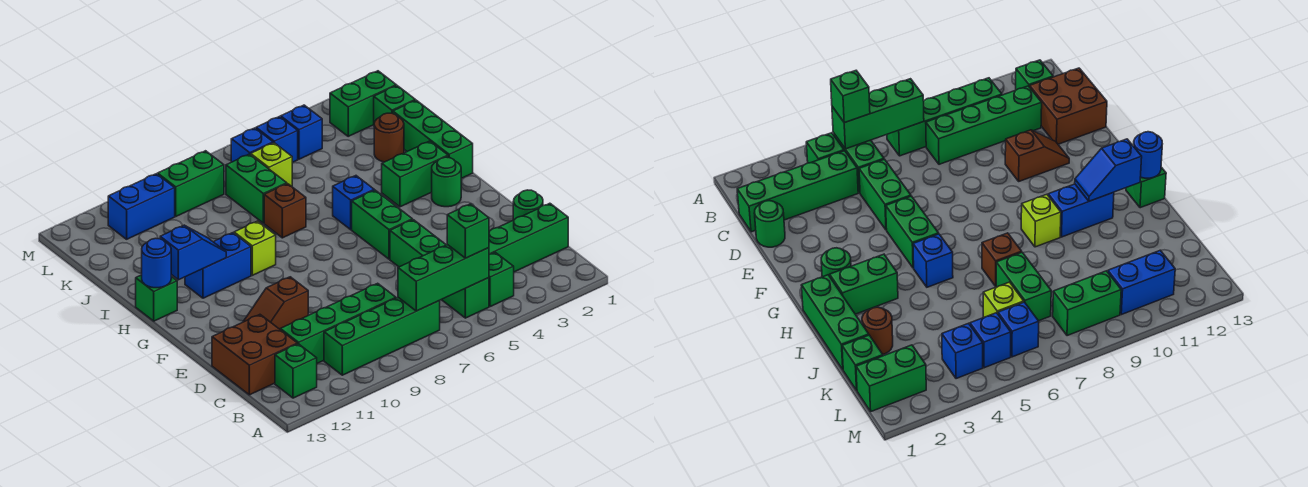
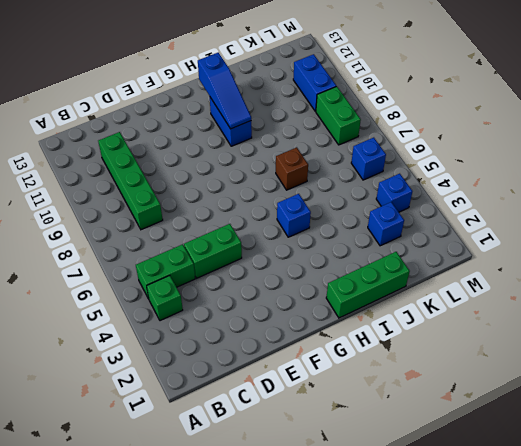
blue slope H10:H12 level 2 top 12 -> blue slope H11:H12 level 2 top 12
blue brick K3 level 1 -> blue brick L5 level 1
none -> green brick B7:B10 level 1
none -> green brick B12 level 1
none -> green brick C1:C4 level 1
none -> brown brick C12:D13 level 1

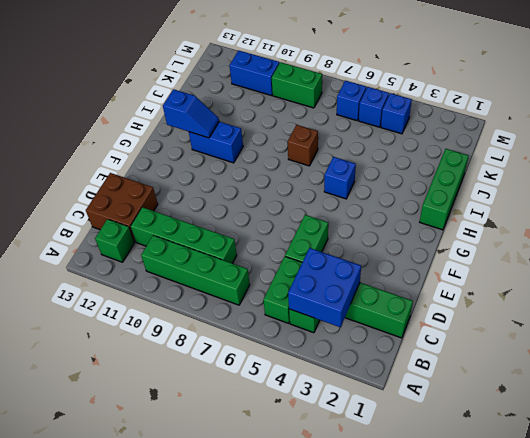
blue brick B3:C4 level 2 -> none
none -> green round brick D1 level 1
none -> brown slope E10:E11 level 1 top 10
none -> green brick F5:G5 level 1
none -> green round brick G2 level 1

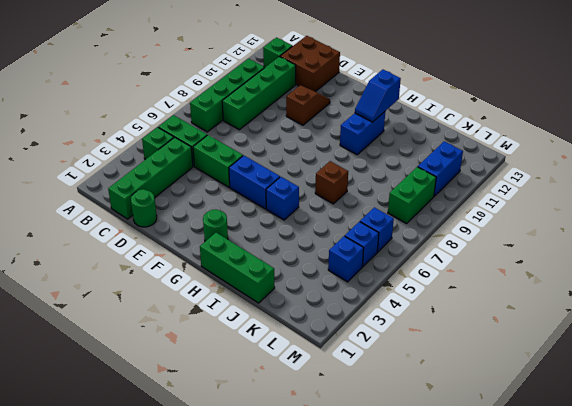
blue brick F5:G5 level 1 -> green brick F5:G5 level 1
none -> green brick H2:H3 level 1
none -> lime brick H9 level 1
none -> green brick H13 level 1
none -> brown round brick J2 level 1

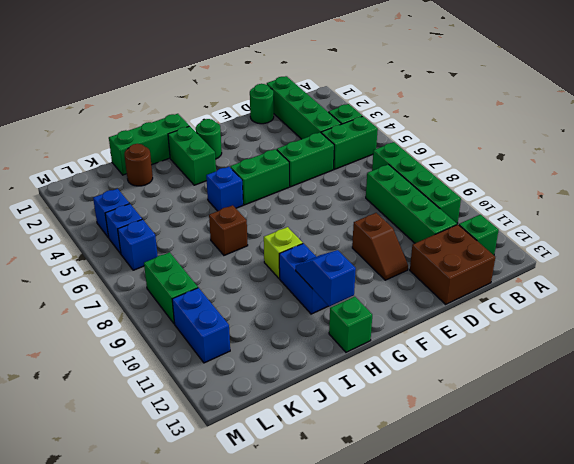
none -> green brick J7:K7 level 1
none -> green brick K1 level 1
none -> lime brick K6 level 1
none -> green brick L1:L2 level 1

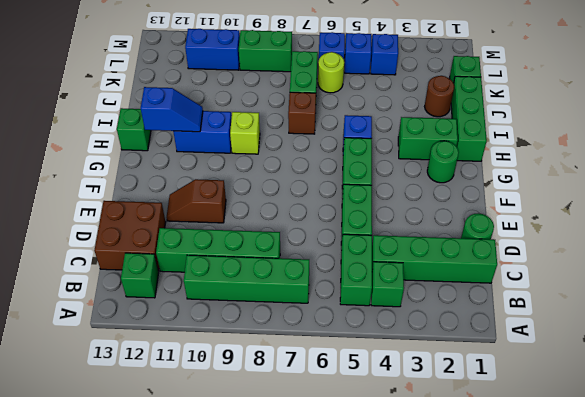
lime round brick K6 level 1 -> lime brick K6 level 1
none -> green brick L1:L2 level 1
none -> green brick B5:B7 level 2
none -> blue round brick H13 level 2
none -> green brick B5 level 3

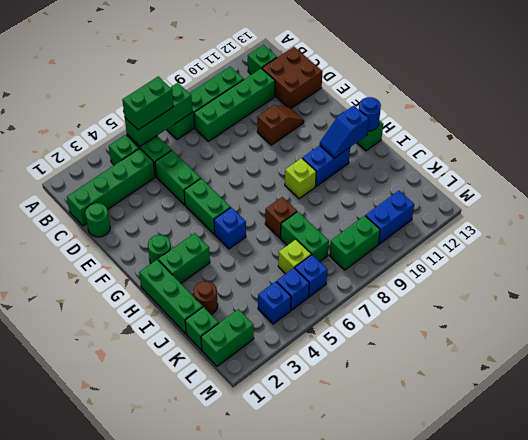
green brick B5:B6 level 3 -> green brick B5 level 3

